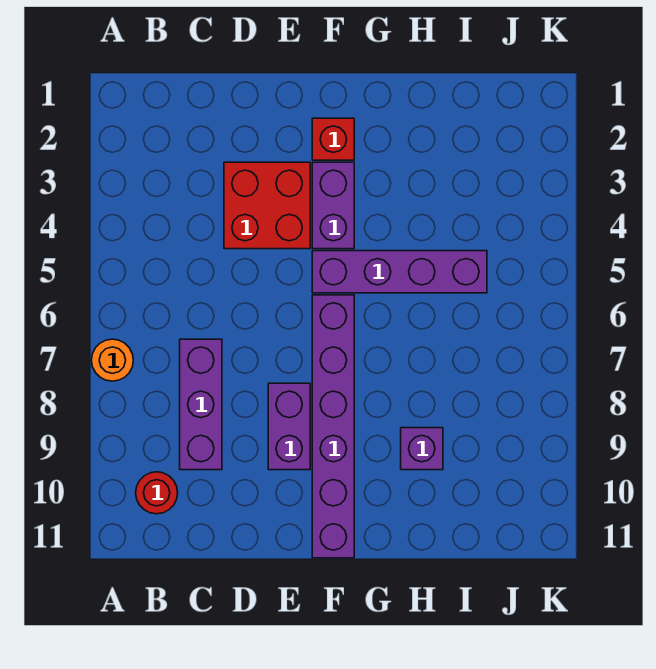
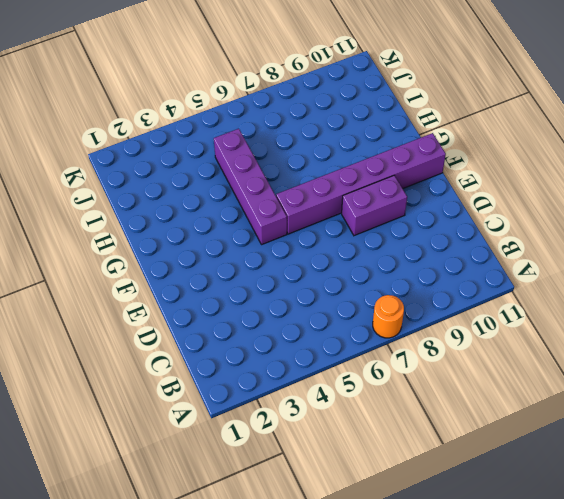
none -> red round brick B10 level 1
none -> purple brick C7:C9 level 1

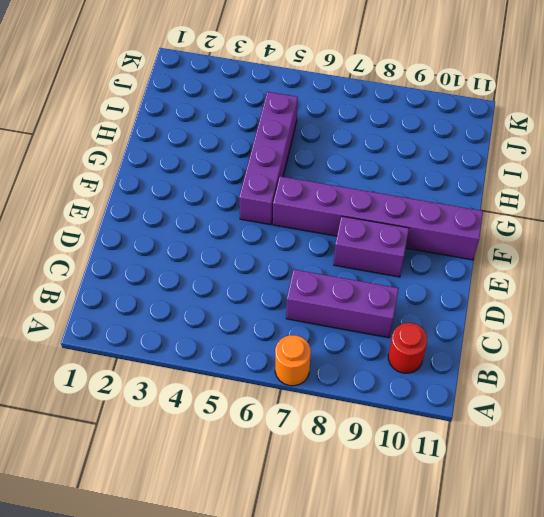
none -> red brick D3:E4 level 1
none -> red brick F2 level 1

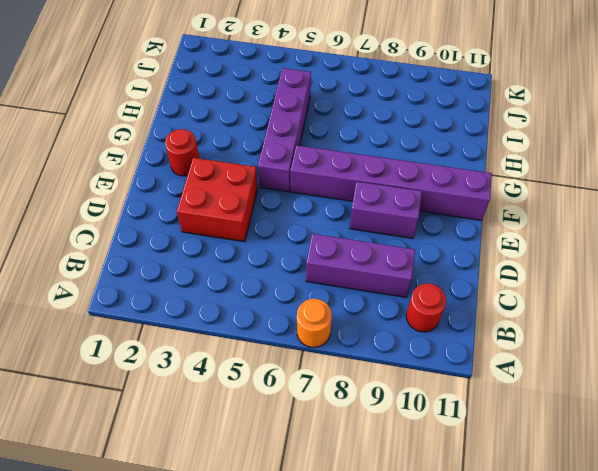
red round brick F2 level 1 -> red brick F2 level 1
none -> purple brick F3:F4 level 1
none -> purple brick H9 level 1

